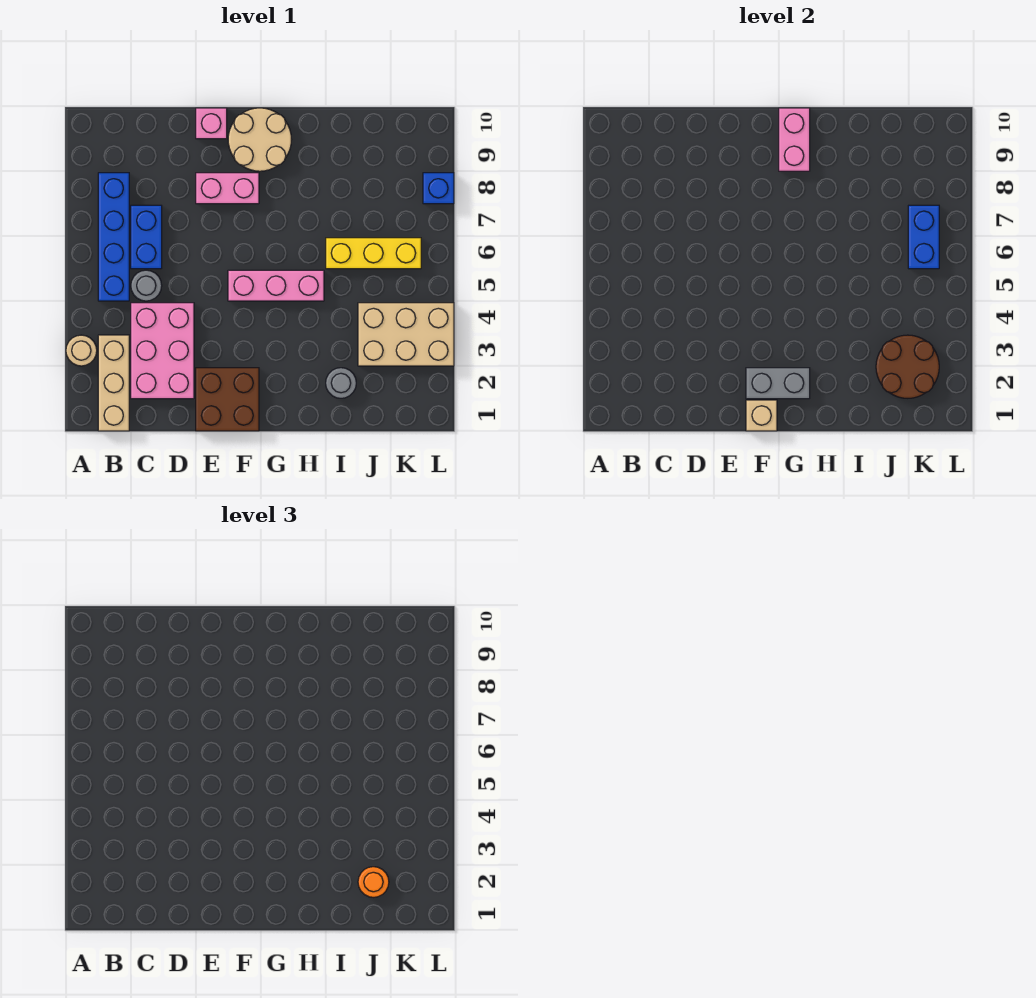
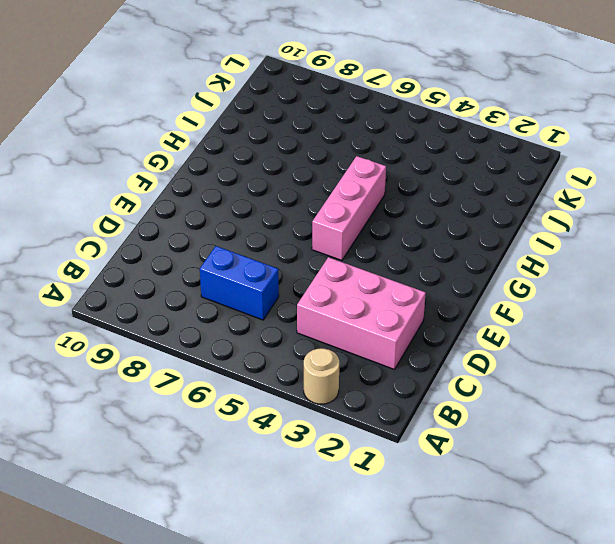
none -> tan brick B1:B3 level 1
none -> blue brick B5:B8 level 1
none -> grey round brick C5 level 1

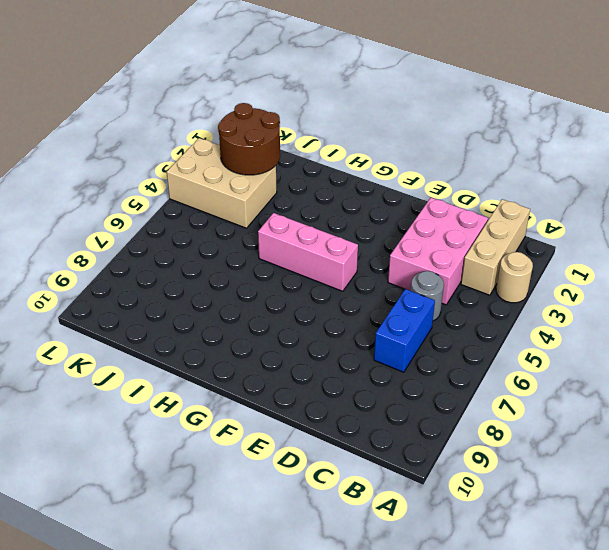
none -> blue brick B5:B8 level 1
none -> brown brick E1:F2 level 1
none -> pink brick E8:F8 level 1

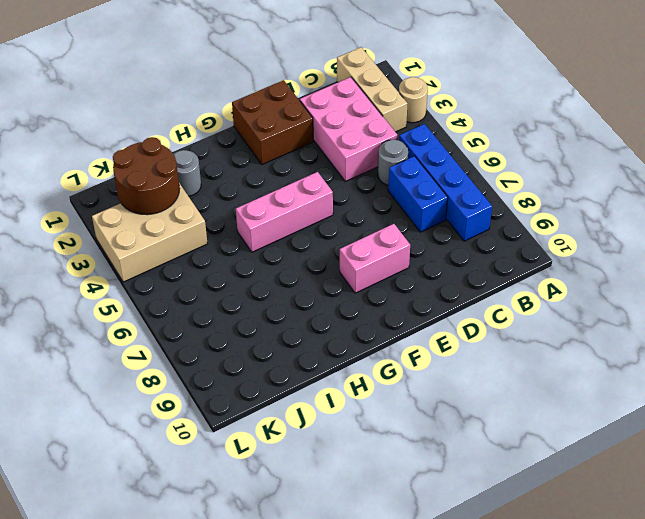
none -> pink brick E10 level 1
none -> tan round brick F9:G10 level 1
none -> yellow brick I6:K6 level 1

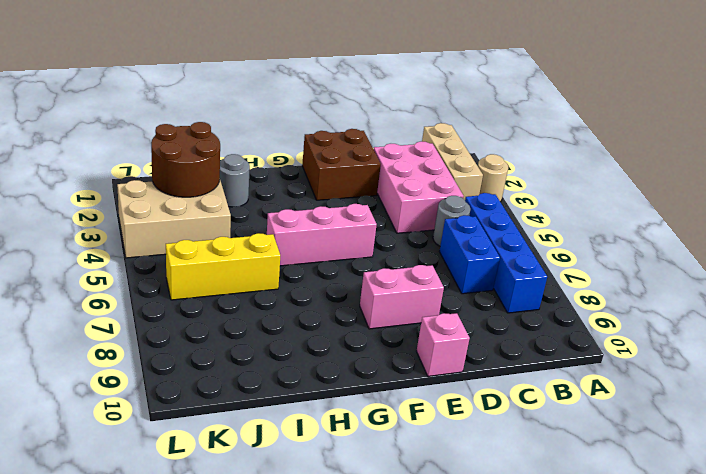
none -> tan round brick F9:G10 level 1
none -> blue brick L8 level 1
none -> tan brick F1 level 2

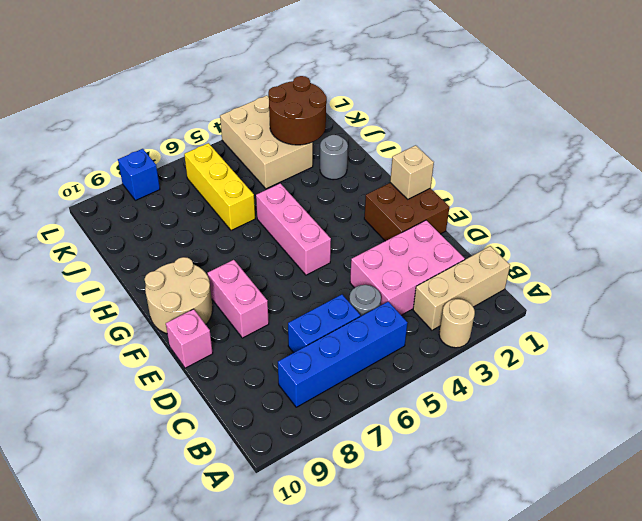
none -> grey brick F2:G2 level 2
none -> pink brick G9:G10 level 2
none -> blue brick K6:K7 level 2

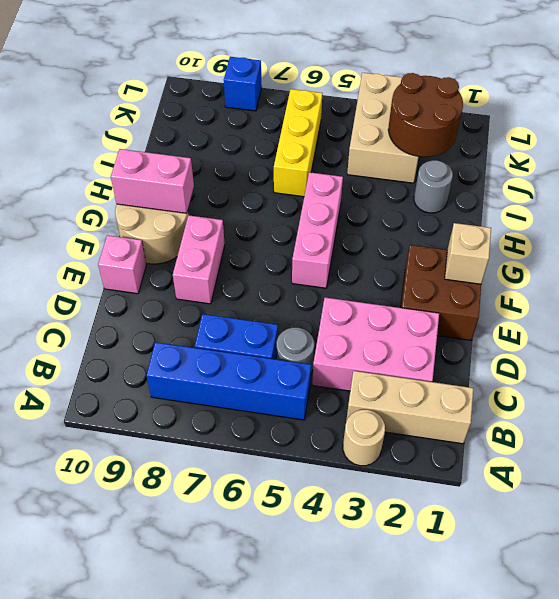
none -> grey brick F2:G2 level 2
none -> blue brick K6:K7 level 2
none -> orange round brick J2 level 3

